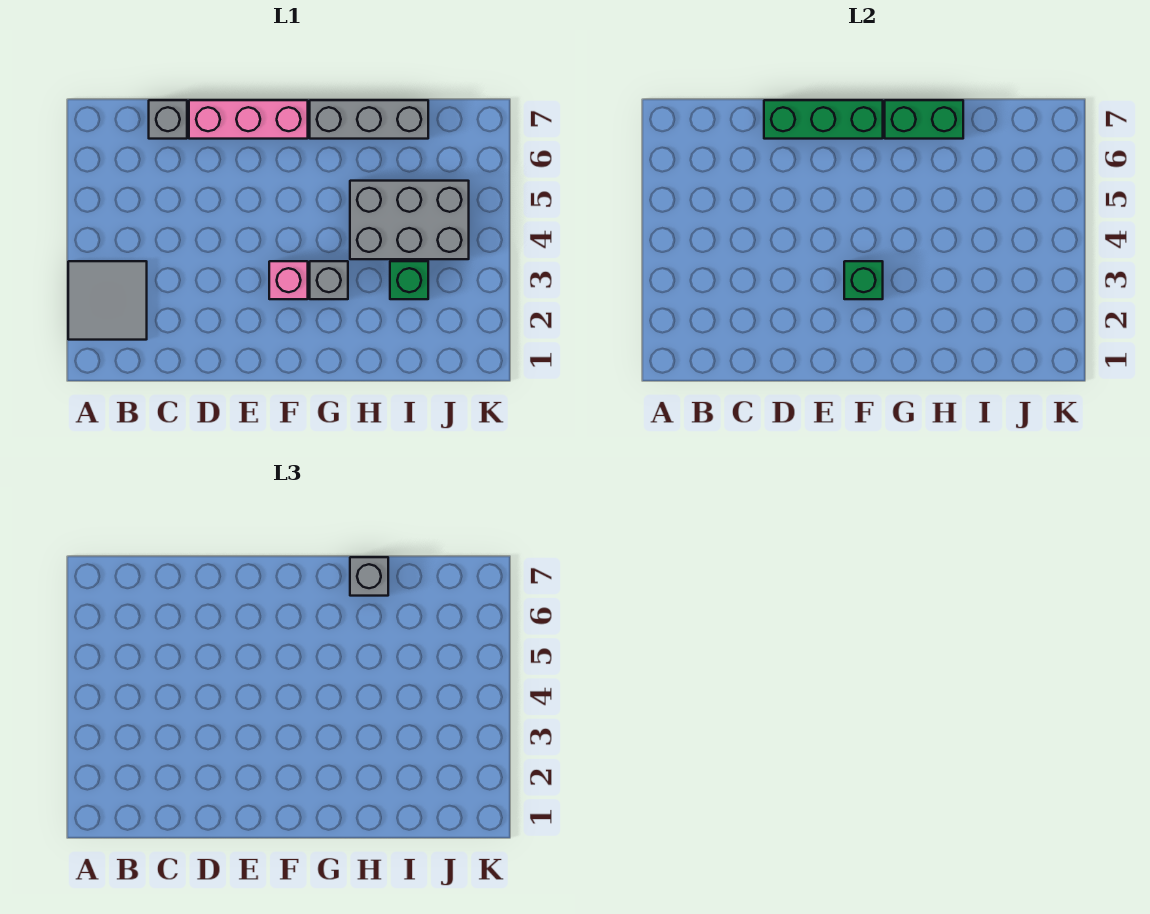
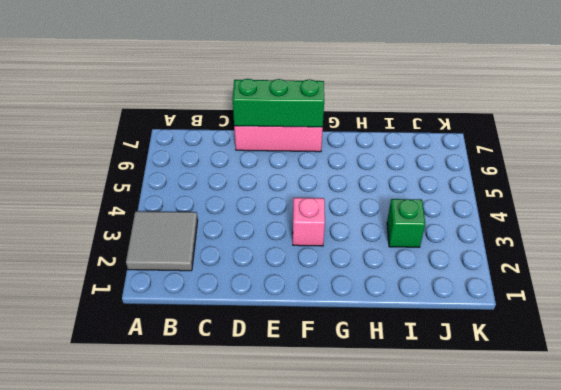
none -> grey brick C7 level 1
none -> grey brick G3 level 1
none -> grey brick G7:I7 level 1

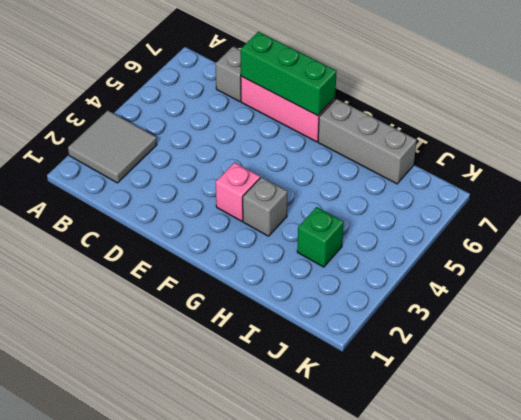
none -> grey brick H4:J5 level 1
none -> green brick F3 level 2
none -> green brick G7:H7 level 2

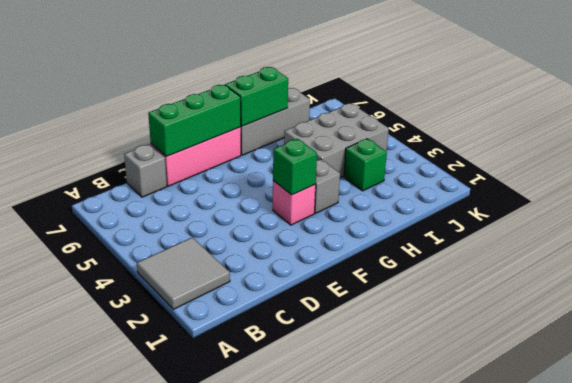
none -> grey brick H7 level 3

